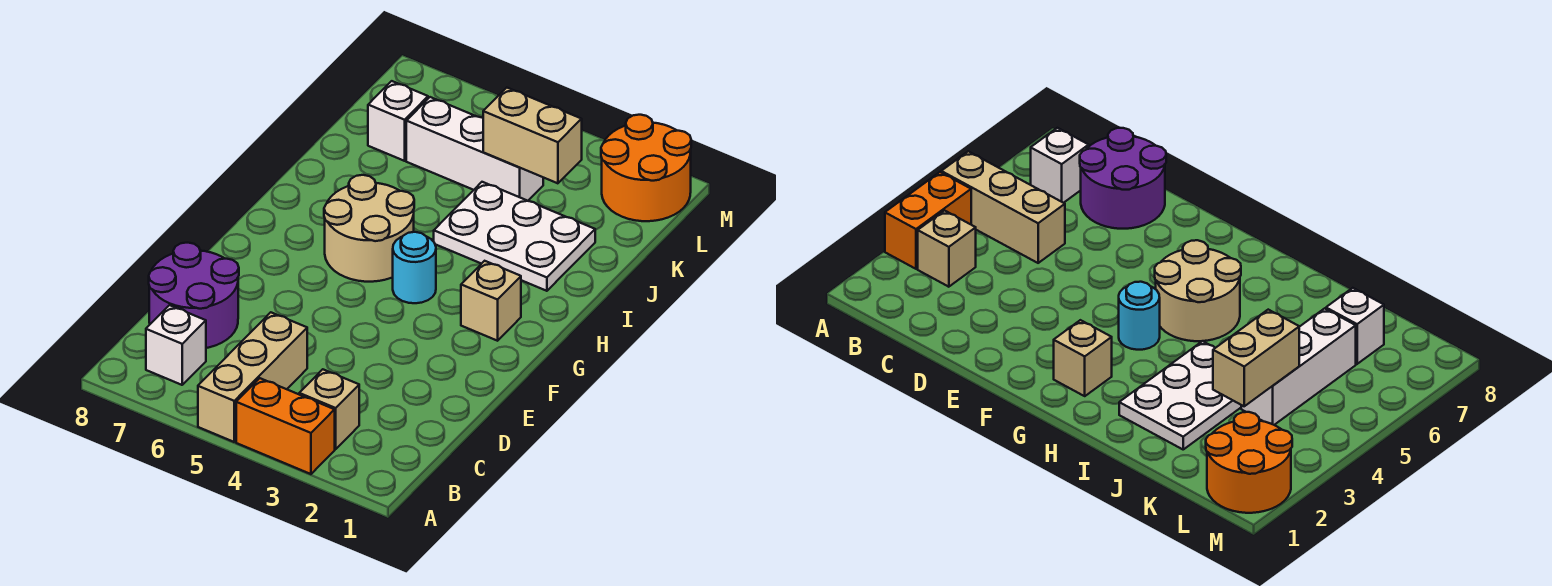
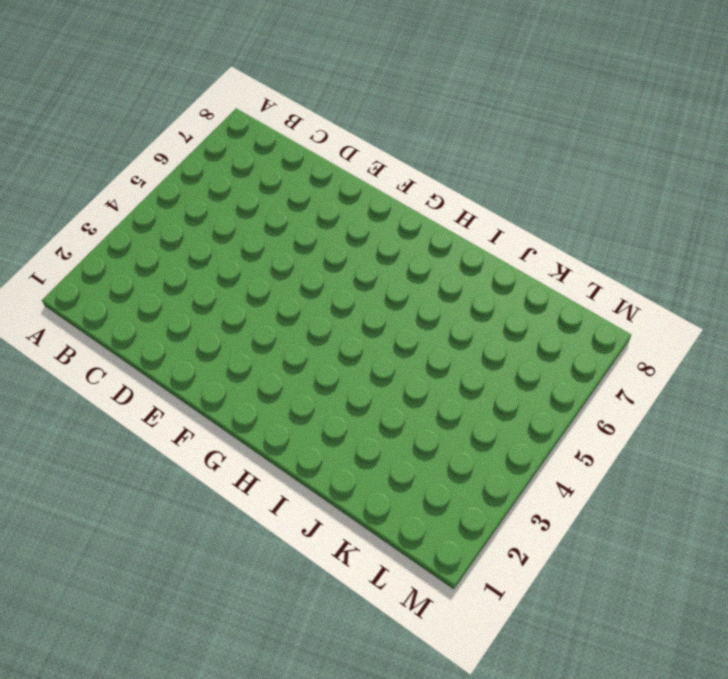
none -> orange brick A3:A4 level 1
none -> tan brick A5:C5 level 1
none -> tan brick B3 level 1

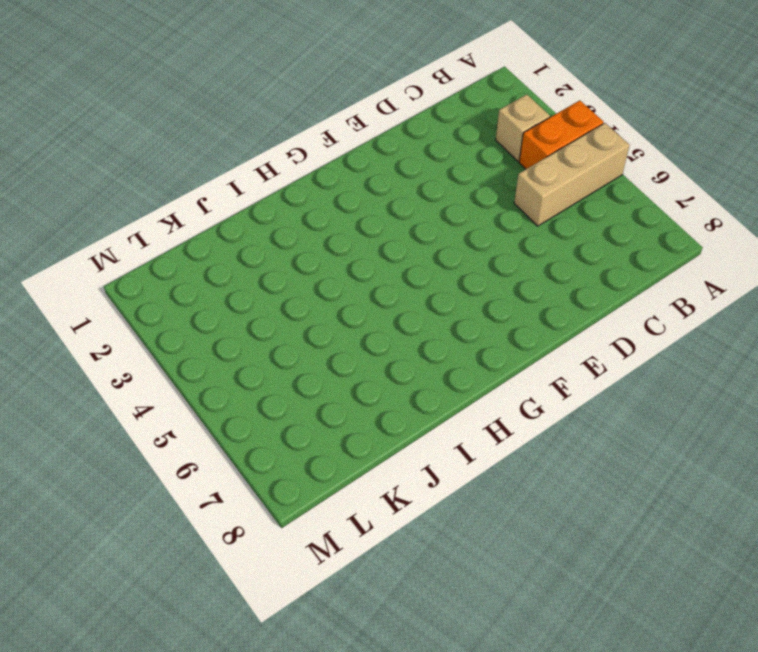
orange brick A4:B4 level 1 -> orange brick A3:A4 level 1
none -> white brick B7 level 1
none -> purple round brick C7:D8 level 1
none -> tan brick G2 level 1

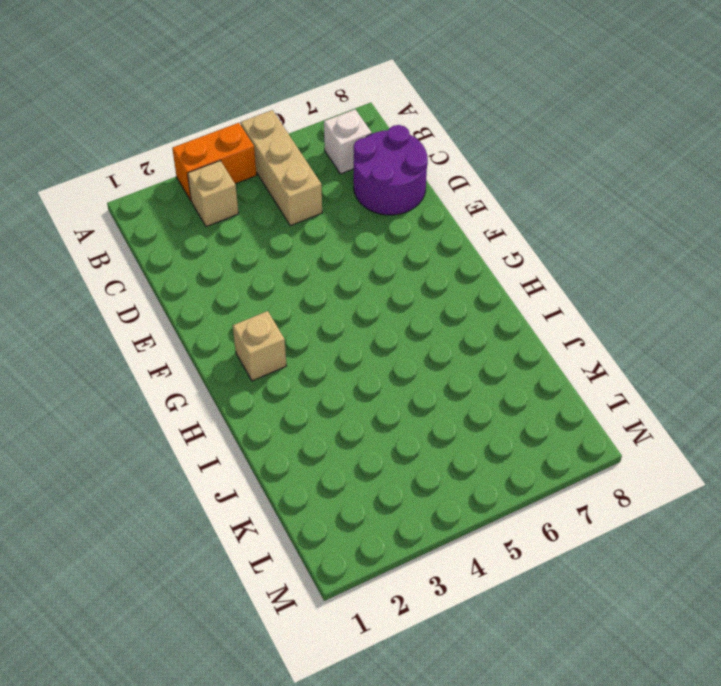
none -> cyan round brick G4 level 1
none -> tan round brick G5:H6 level 1
none -> white plate I2:J4 level 1

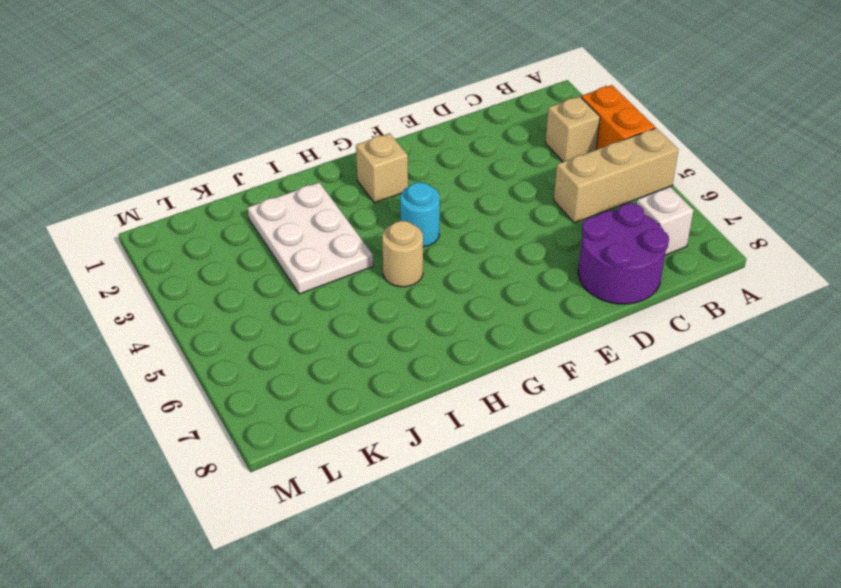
tan round brick H5 level 1 -> tan round brick G5:H6 level 1
none -> white brick K4:K6 level 1
none -> white brick K7 level 1
none -> orange round brick L1:M2 level 1

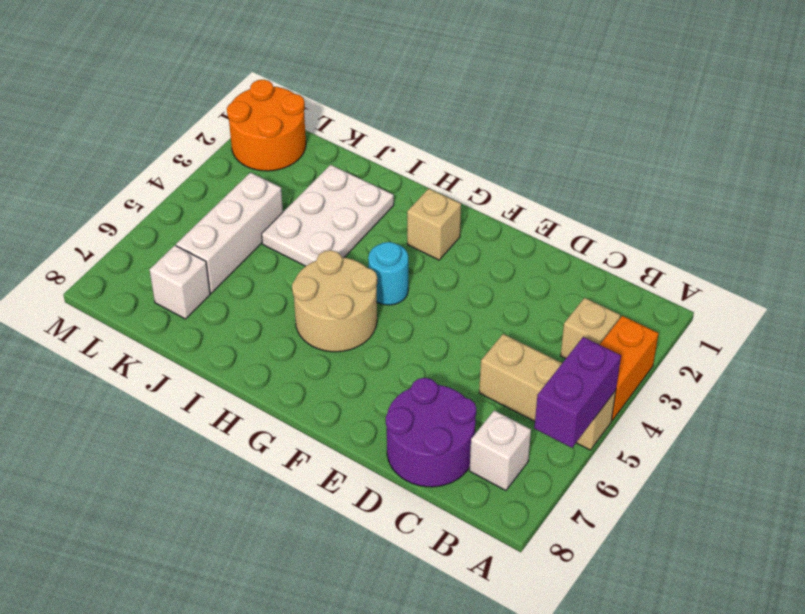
purple brick A5:A6 level 2 -> none
none -> tan brick K3:K4 level 2

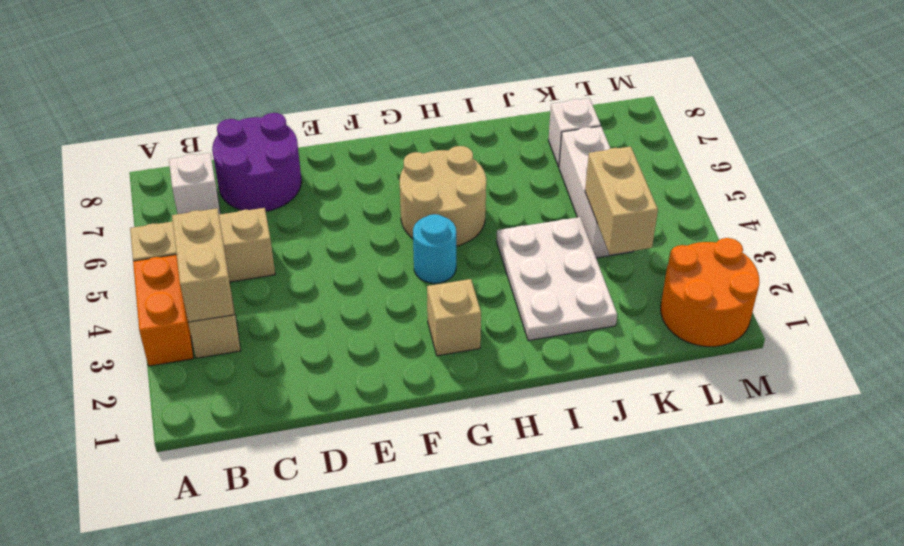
tan brick B3:B4 level 2 -> none

